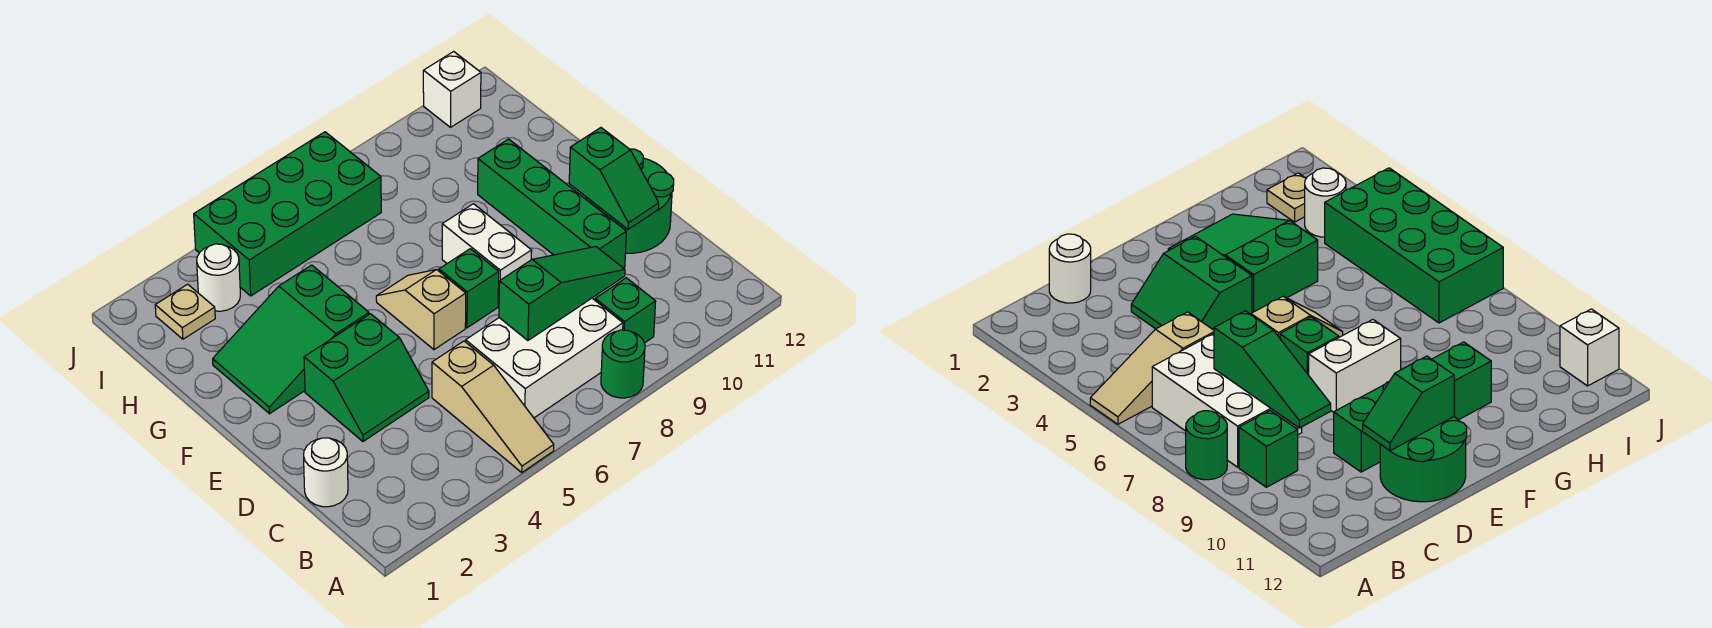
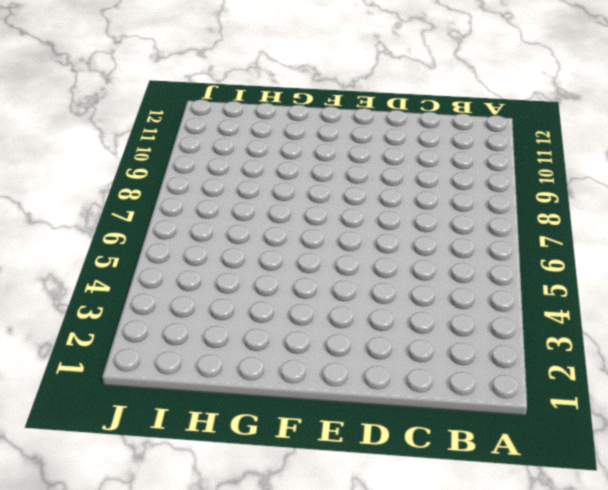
none -> tan slope A5:C5 level 1 top C
none -> green round brick A8 level 1
none -> white brick B6:C8 level 1

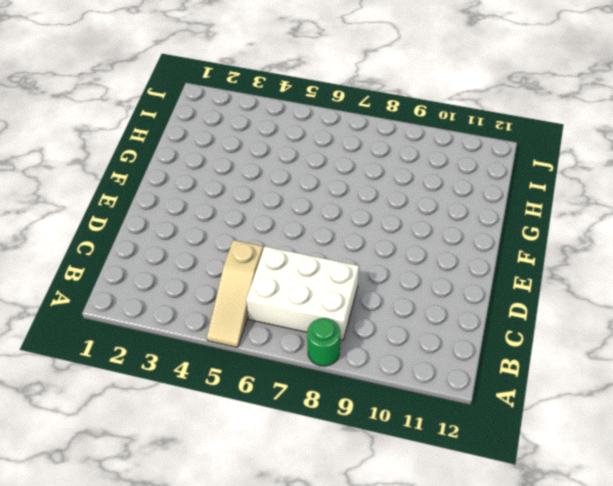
none -> green brick B9 level 1
none -> white round brick C1 level 1
none -> green slope D3:E4 level 1 top E

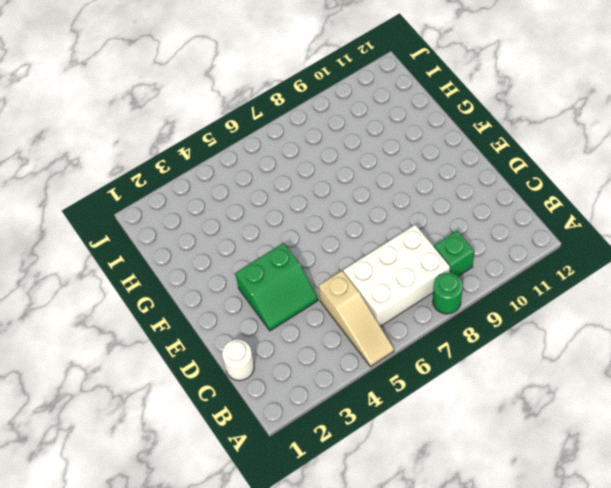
none -> green brick D10:G10 level 1
none -> green round brick D11:E12 level 1
none -> tan slope E6:F6 level 1 top E

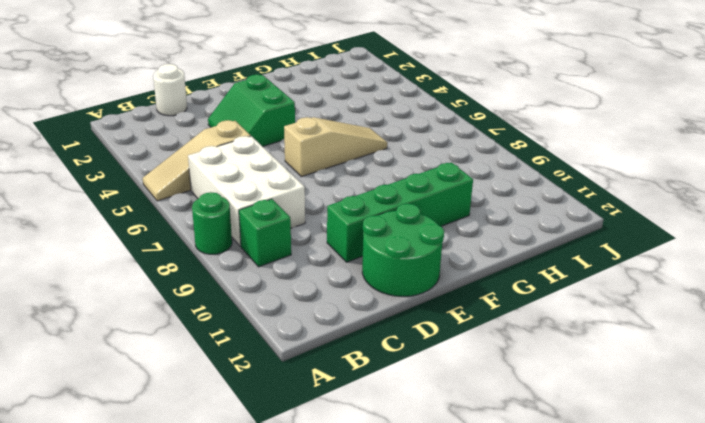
tan slope E6:G6 level 1 top E -> tan slope E6:F6 level 1 top E
none -> green brick E7 level 1
none -> white brick E8:F8 level 1
none -> green slope F2:G4 level 1 top 4

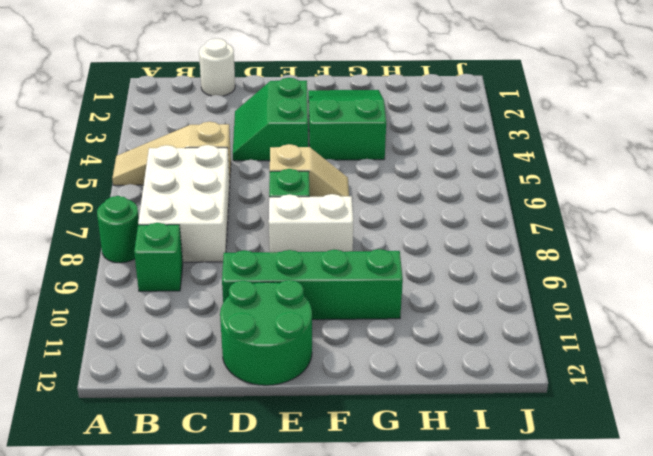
none -> tan plate I2 level 1
none -> white round brick I3 level 1
none -> green brick I4:J7 level 1

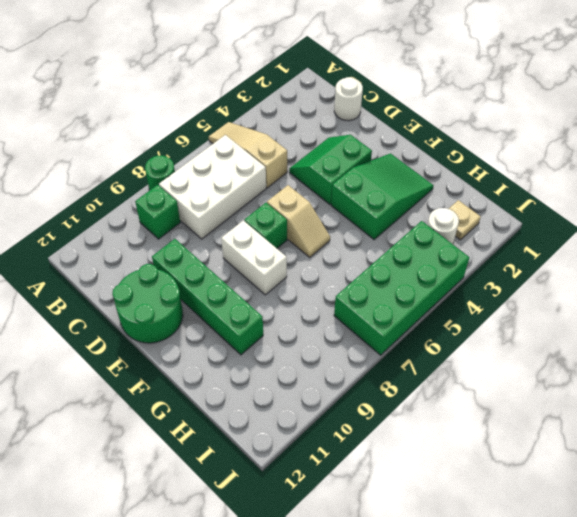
none -> white brick J11 level 1
none -> green slope C7:C9 level 2 top 7
none -> green slope D11:E11 level 2 top E

